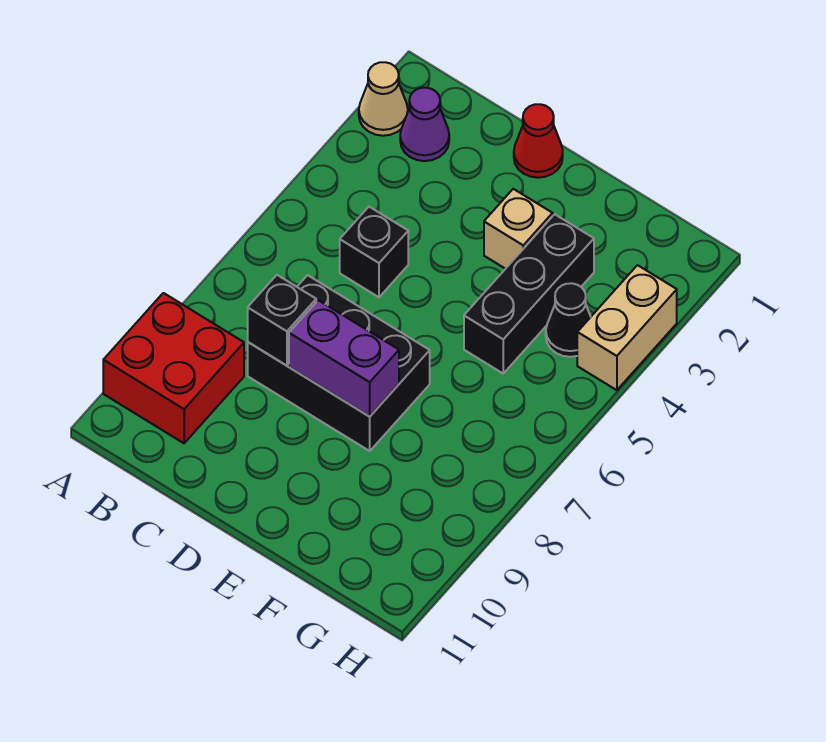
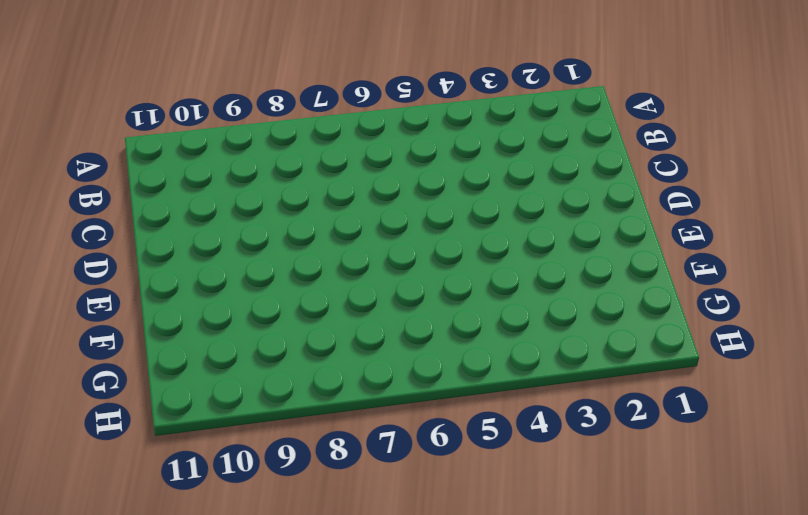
none -> tan cone A2 level 1
none -> red brick A9:B10 level 1
none -> purple cone B2 level 1

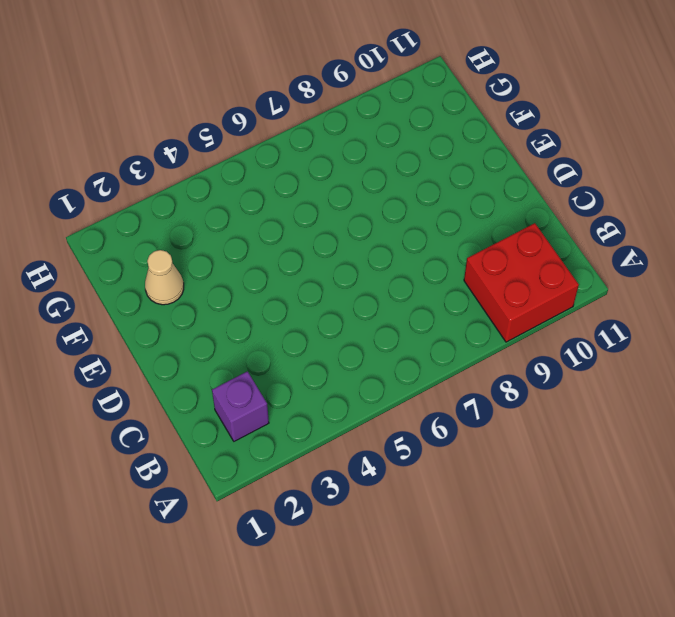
purple brick B2 level 1 -> purple cone B2 level 1
tan cone F2 level 1 -> tan cone A2 level 1
none -> black brick C5 level 1
none -> black brick C7:E8 level 1
none -> red cone D1 level 1

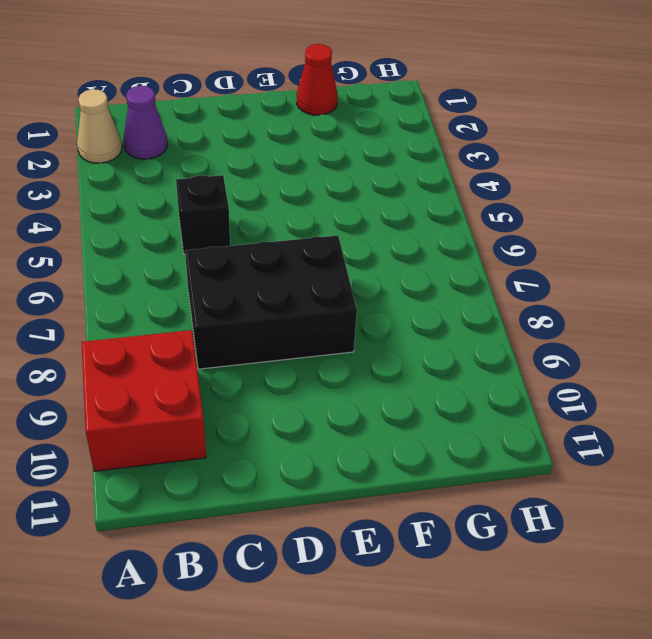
red cone F1 level 1 -> red cone D1 level 1
none -> tan brick E3 level 1
none -> black brick F3:F5 level 1
none -> black cone G4 level 1

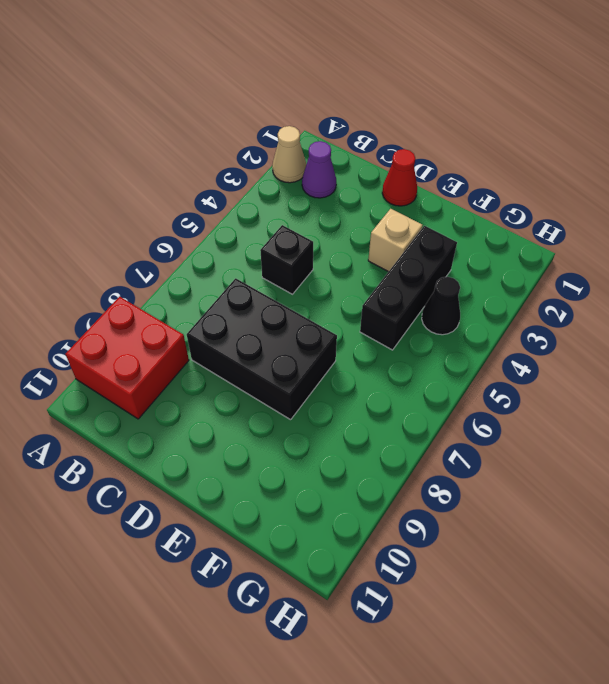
none -> tan brick H3:H4 level 1
none -> black brick C8 level 2
none -> purple brick D8:E8 level 2

